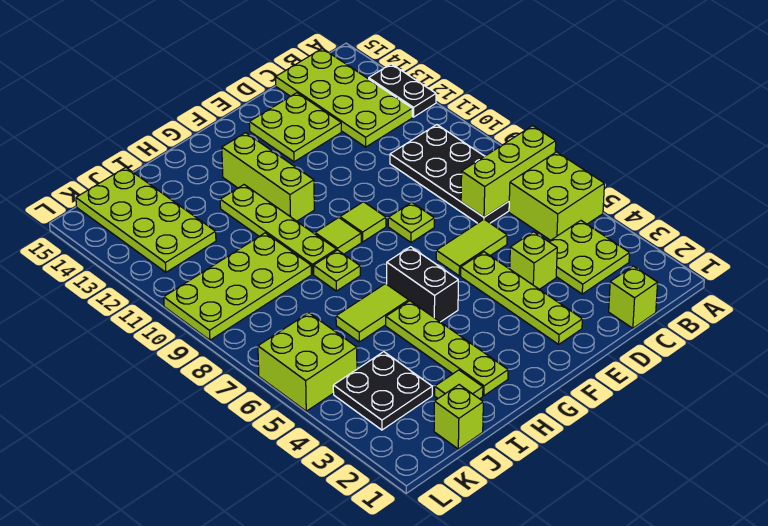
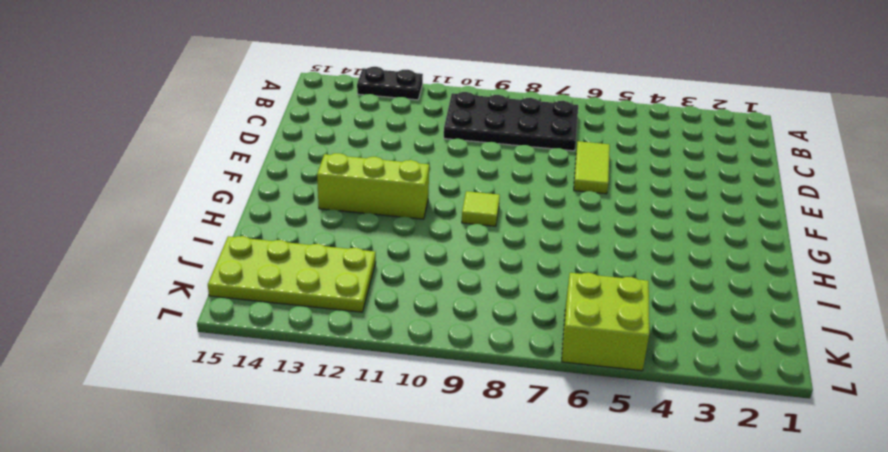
none -> lime brick A5:B6 level 1
none -> lime plate B3:C4 level 1
none -> lime plate B12:C15 level 1

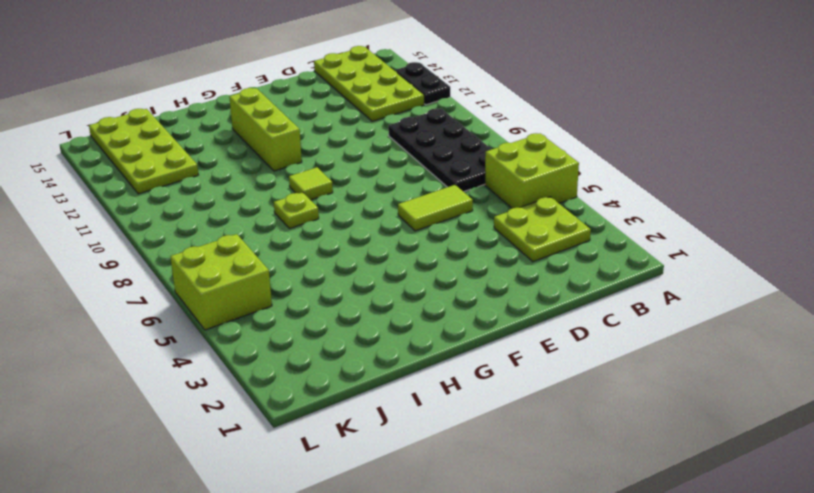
none -> lime brick C1 level 1
none -> lime brick D4 level 1
none -> lime plate D13:E14 level 1

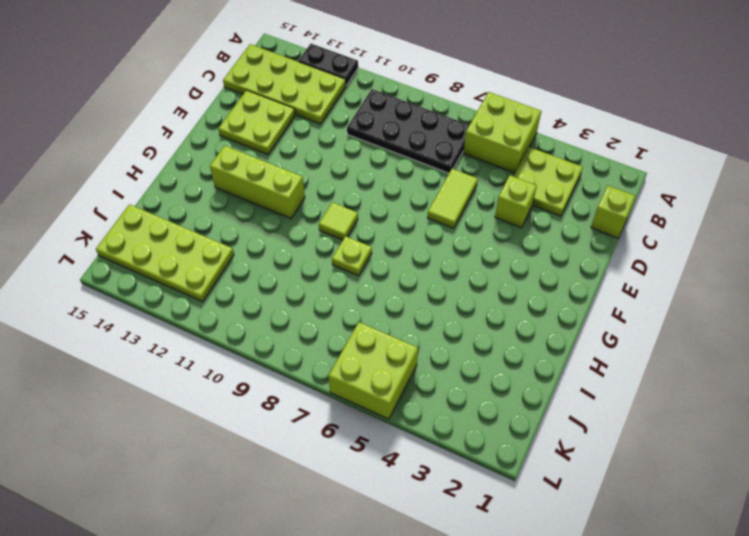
none -> lime plate E2:E5 level 1
none -> lime plate E8 level 1
none -> lime tile F9 level 1

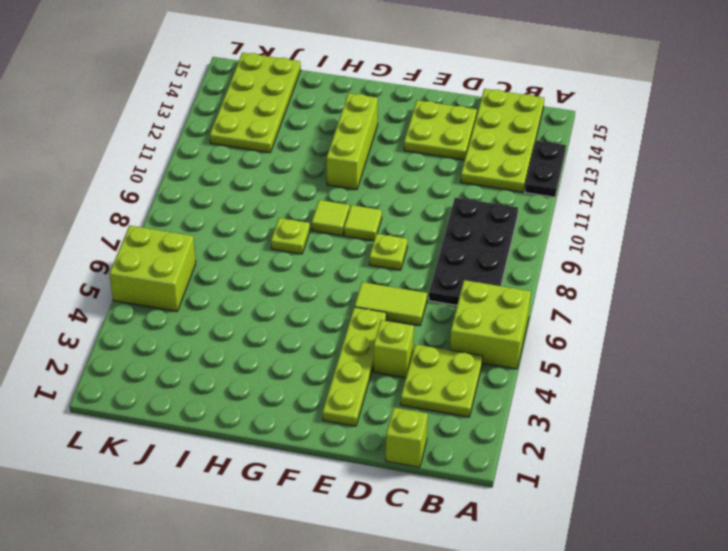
none -> black brick G5:G6 level 1
none -> lime plate H2:H5 level 1
none -> lime tile H6:I6 level 1

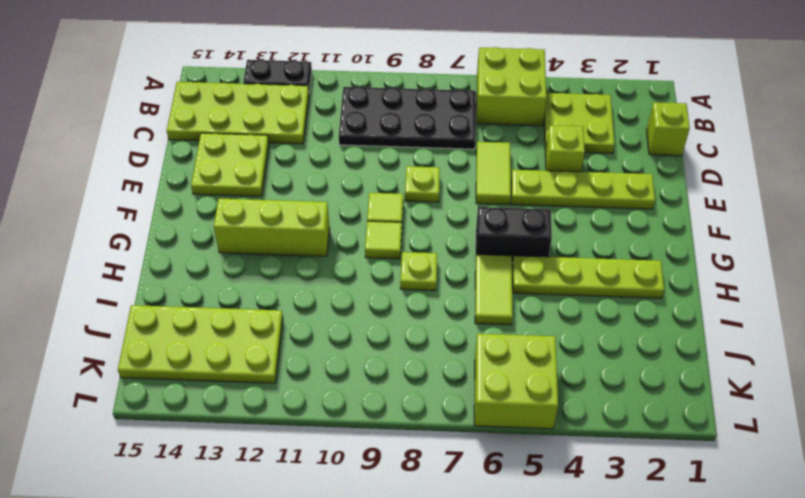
none -> lime plate H9:H12 level 1
none -> lime tile I2 level 1
none -> lime plate I9:L10 level 1

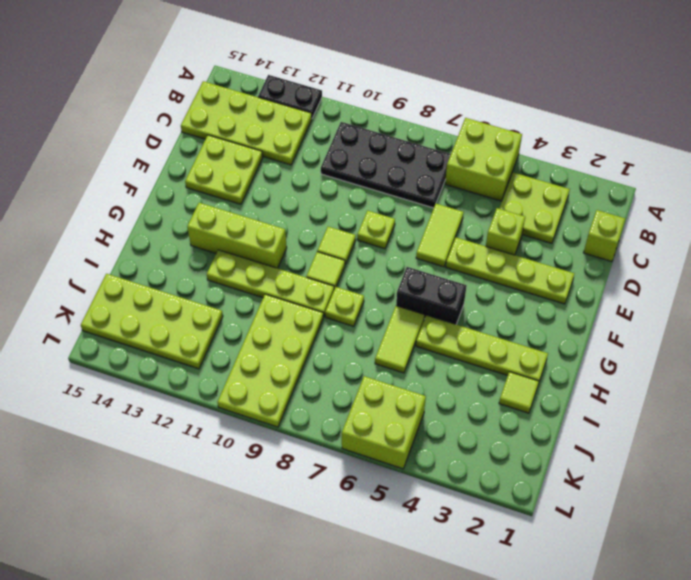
none -> lime brick J1 level 1
none -> black plate J3:K4 level 1
none -> lime brick A7:C7 level 2

